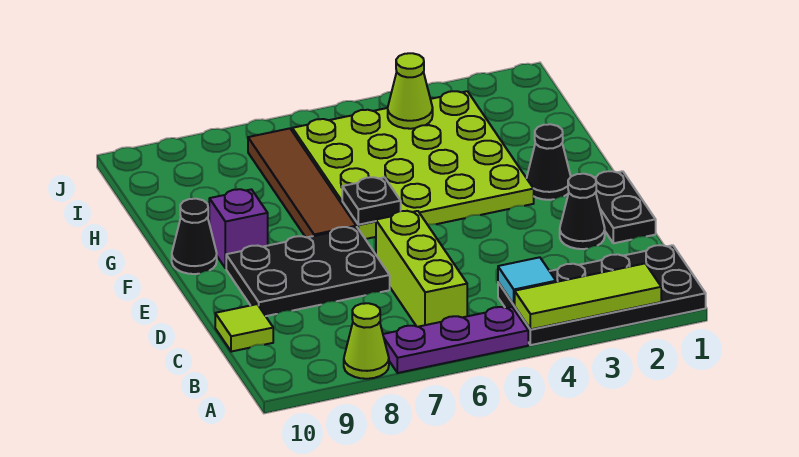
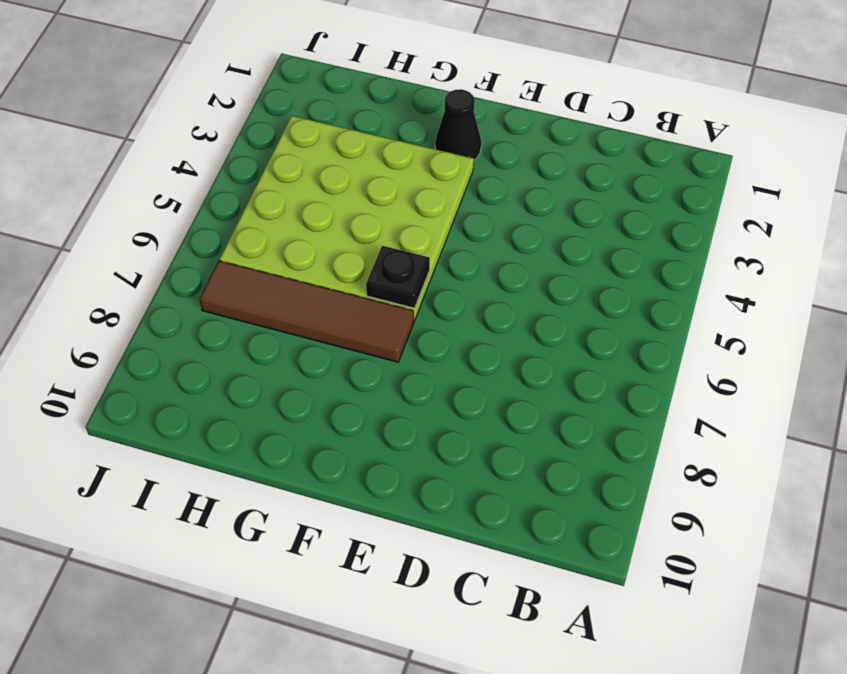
none -> black plate A1:B4 level 1
none -> purple plate A5:A7 level 1
none -> lime cone A8 level 1

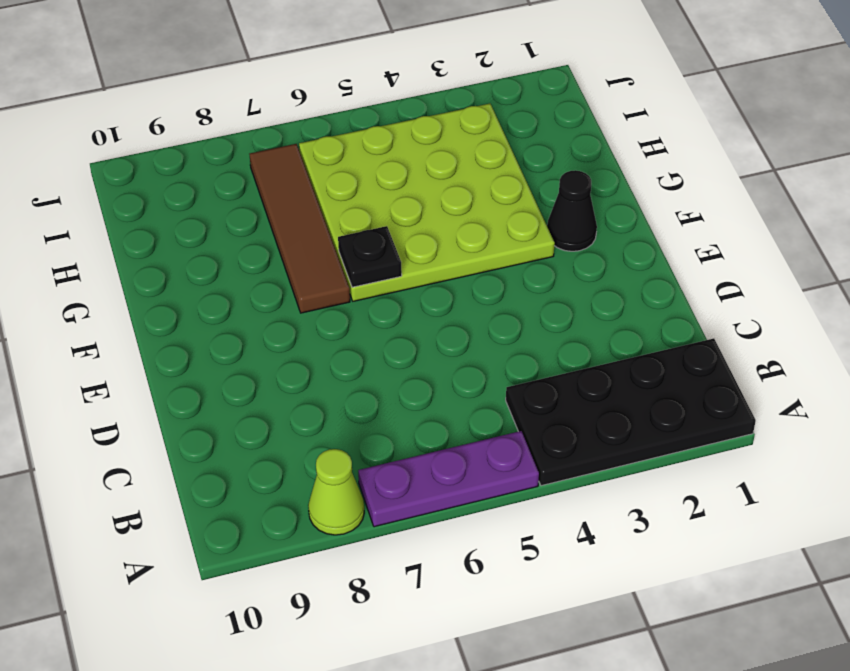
none -> lime brick B6:D6 level 1
none -> lime tile C10 level 1
none -> black plate D1:E1 level 1

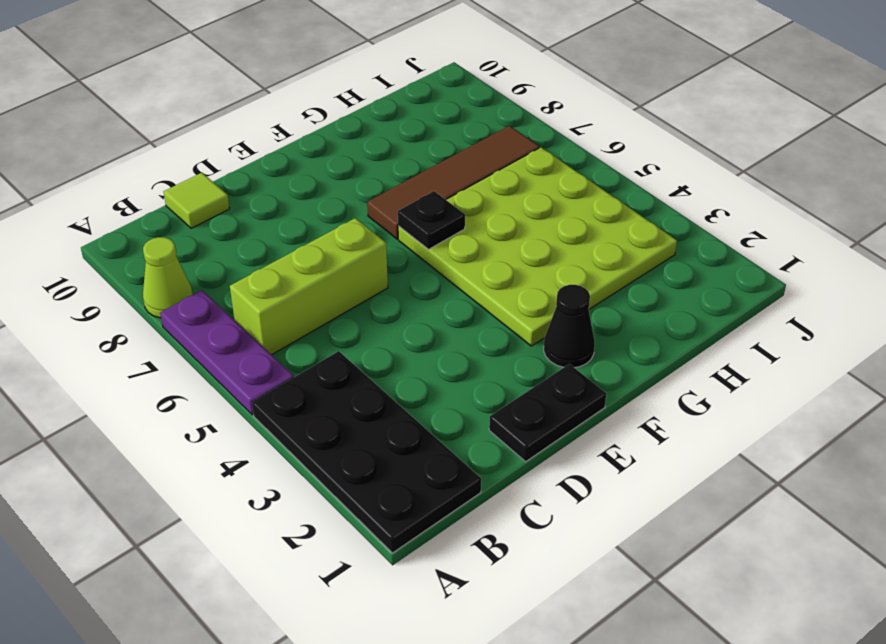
none -> black cone D2 level 1
none -> black plate D7:E9 level 1
none -> purple brick F9 level 1

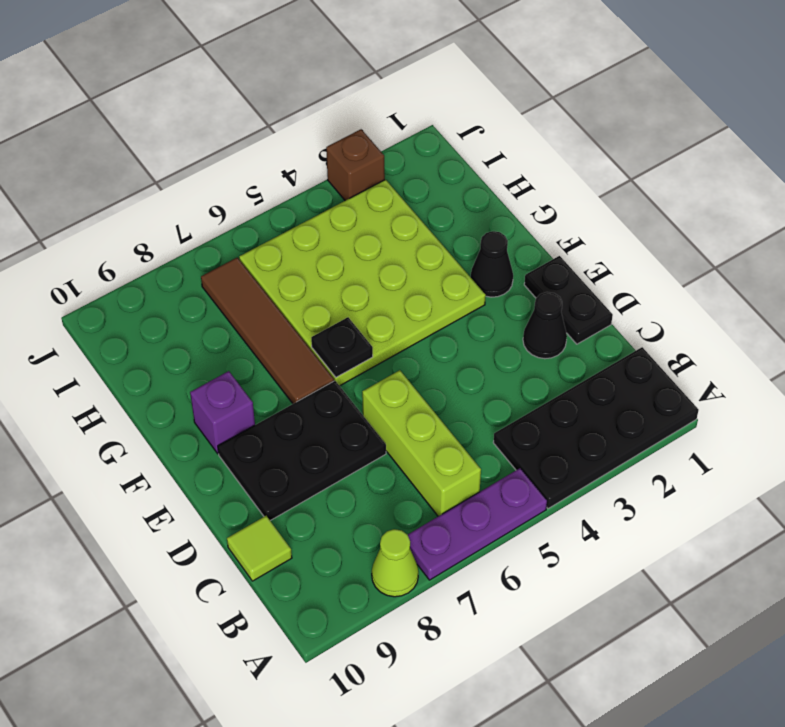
brown brick J3 level 1 -> none
none -> black cone F10 level 1
none -> lime tile A2:A4 level 2
none -> cyan tile B4 level 2

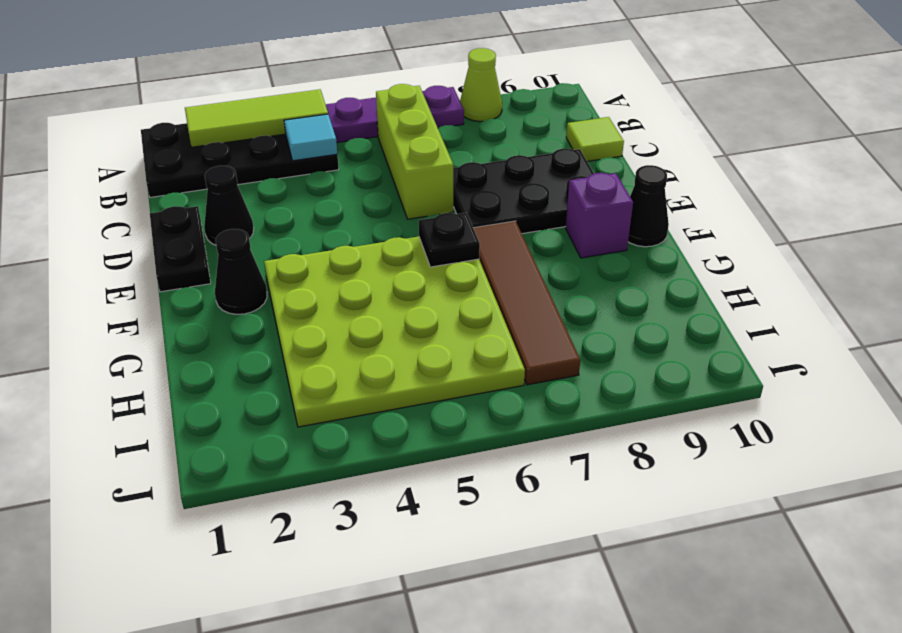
none -> lime cone I4 level 2

